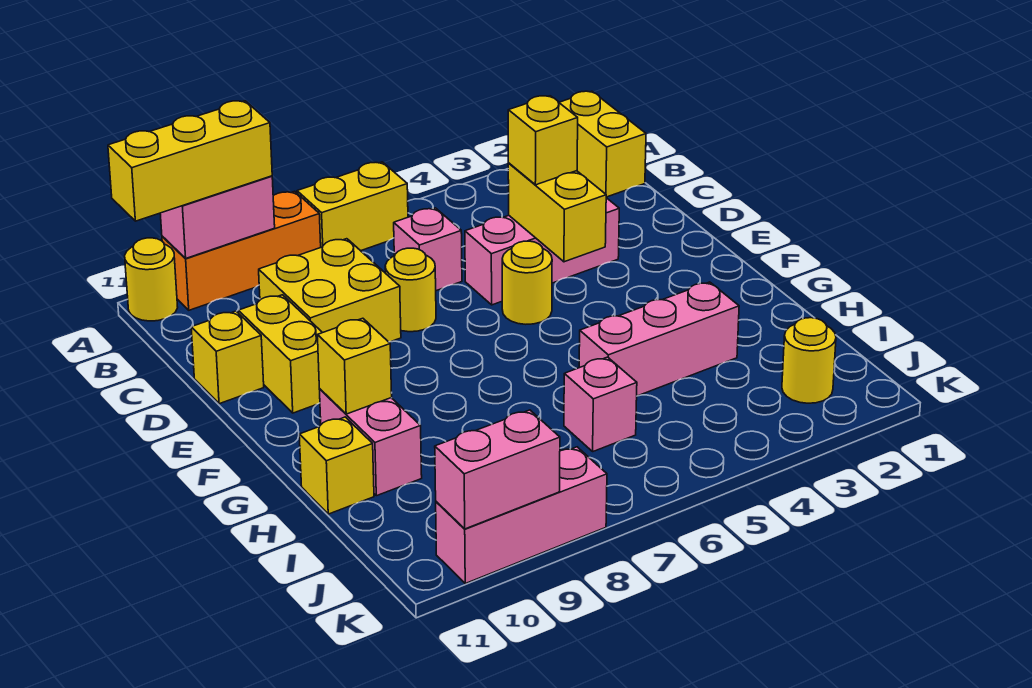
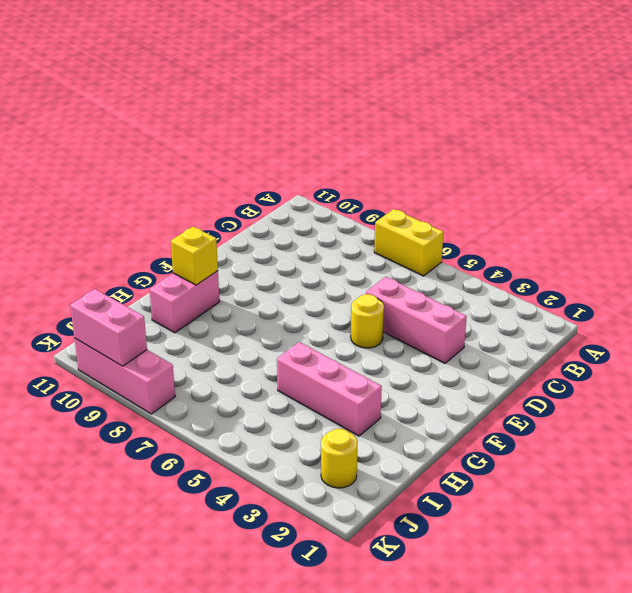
none -> yellow brick A1:B1 level 1
none -> orange brick A8:A10 level 1
none -> yellow round brick A11 level 1

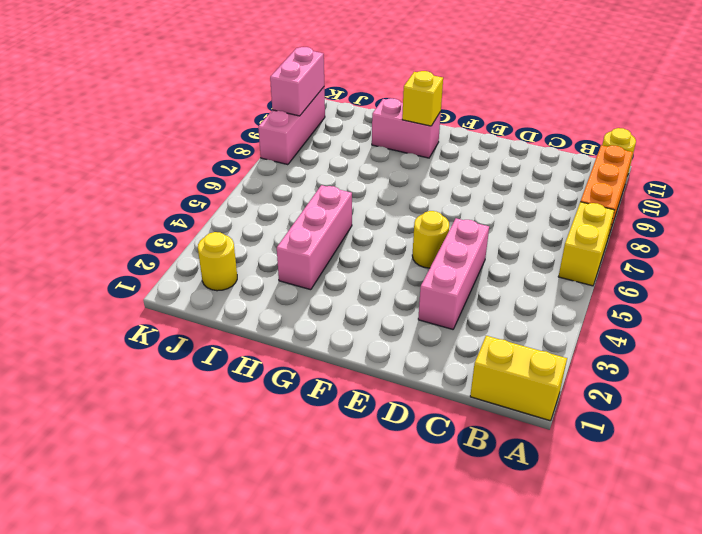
none -> pink brick C6 level 1
none -> yellow brick C8:D9 level 1
none -> yellow round brick D7 level 1

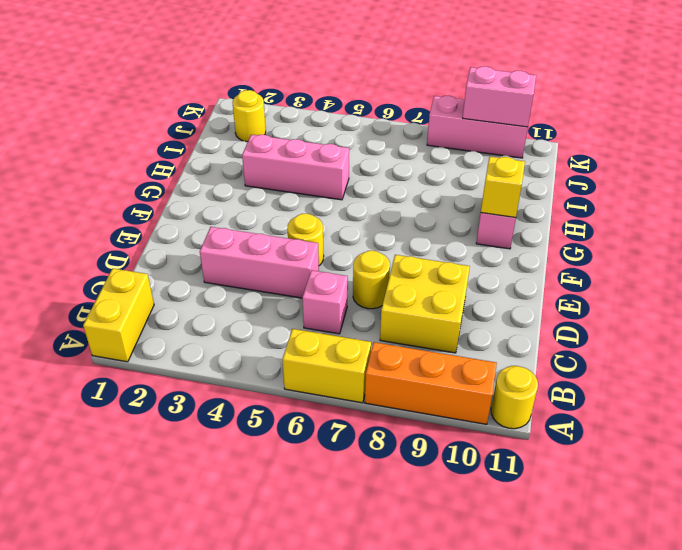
none -> yellow brick D10:E10 level 1
none -> yellow brick D11 level 1
none -> yellow brick H11 level 1

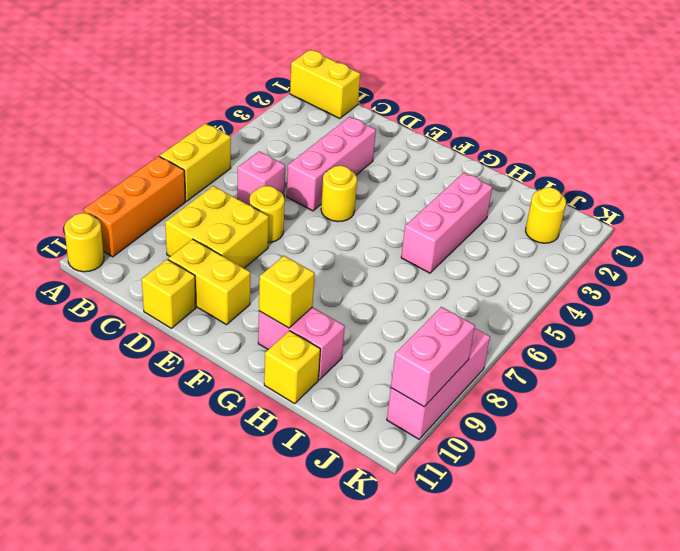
none -> pink brick I6 level 1
none -> pink brick A9:A10 level 2
none -> yellow brick D4:E4 level 2

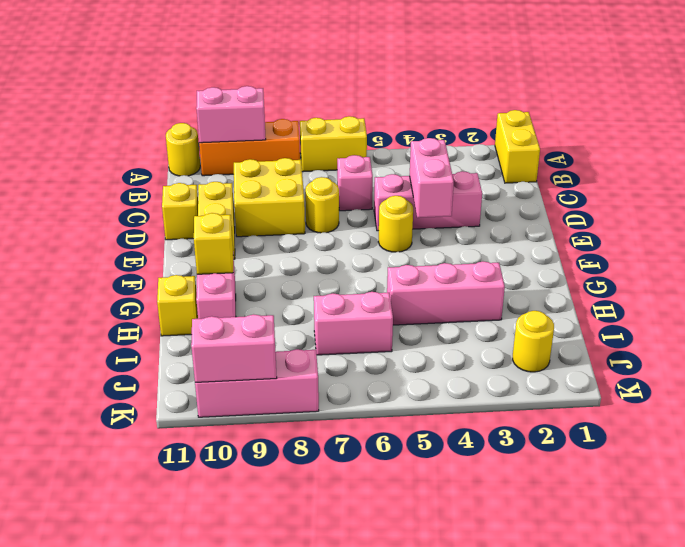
pink brick D4:E4 level 2 -> yellow brick D4:E4 level 2
pink brick I6:I7 level 1 -> pink brick I6 level 1
none -> yellow brick A9:A11 level 3
none -> yellow brick D4 level 3

